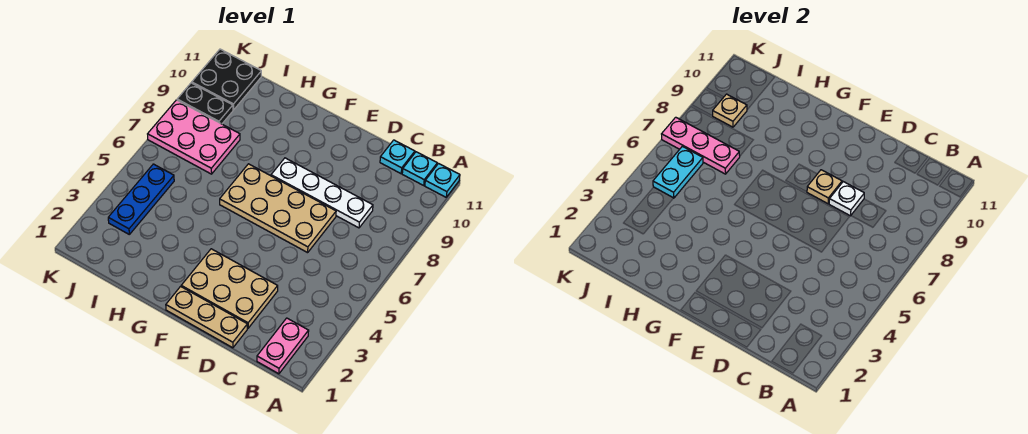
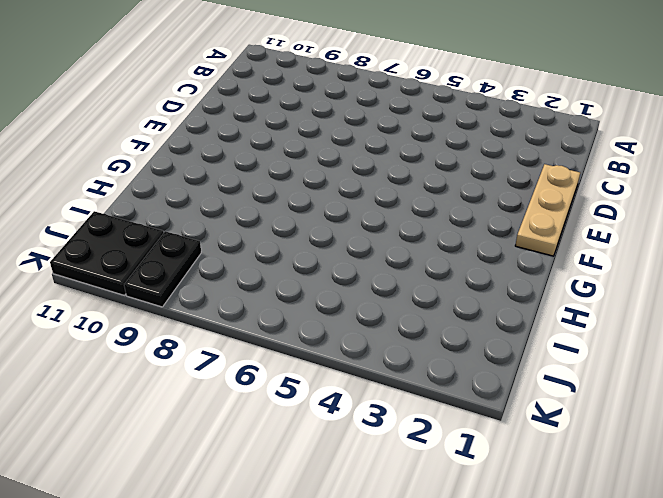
none -> cyan plate A11 level 1
none -> pink plate B1:B2 level 1
none -> cyan plate B11 level 1

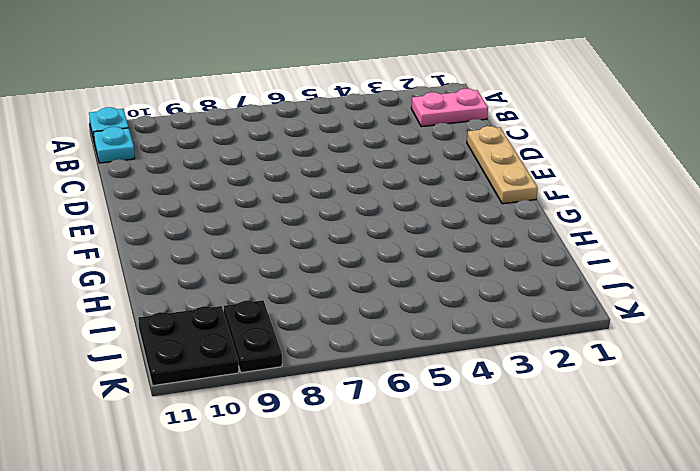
none -> white plate C8:F8 level 1
none -> cyan plate C11 level 1
none -> tan plate D2:F3 level 1

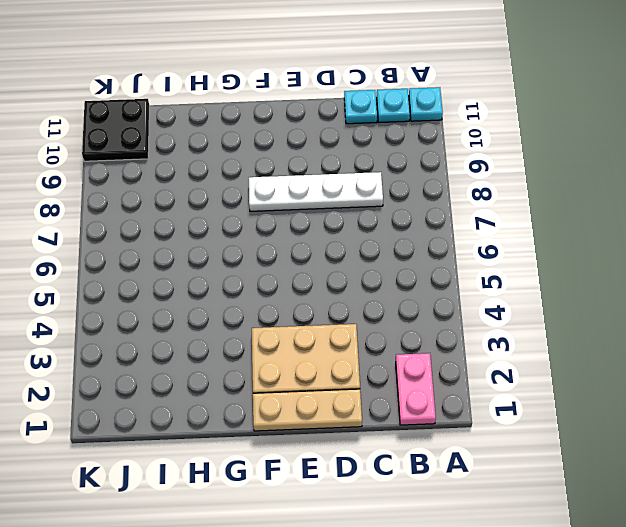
none -> tan plate D6:G7 level 1
none -> pink plate I7:K8 level 1
none -> blue plate J3:J5 level 1

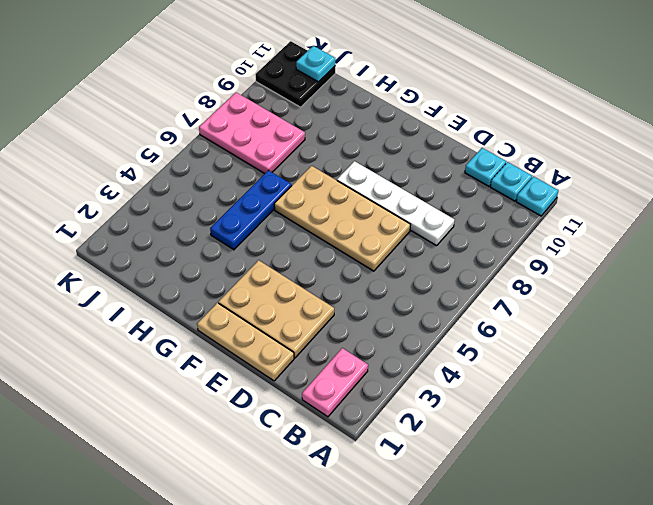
blue plate H4:H6 level 1 -> blue plate J3:J5 level 1
cyan plate J11 level 2 -> none
none -> black plate J9:K9 level 1
none -> white plate D8 level 2
none -> tan plate E8 level 2

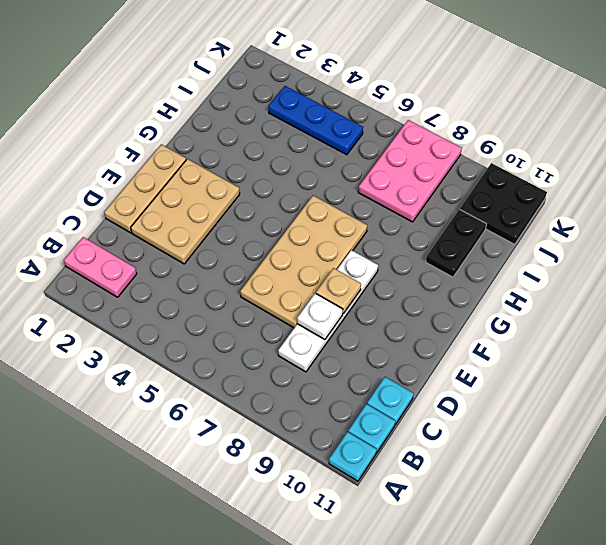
black plate H10:I10 level 1 -> black plate J9:K9 level 1
none -> pink plate I7:K7 level 2
none -> cyan plate J5:J6 level 2
none -> tan plate J9 level 2

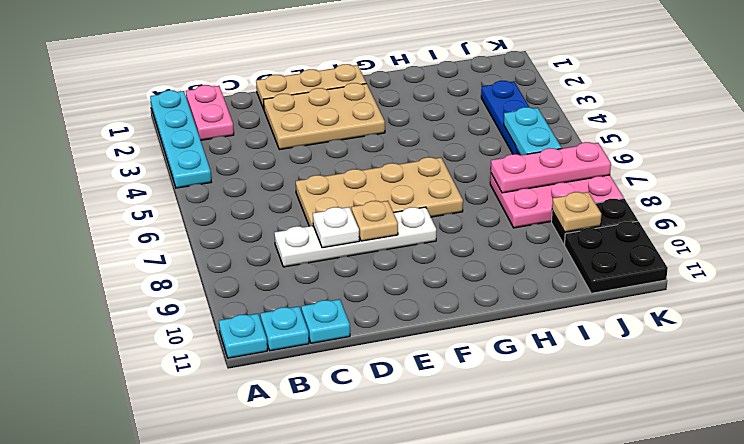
cyan plate A1:A4 level 1 -> none

